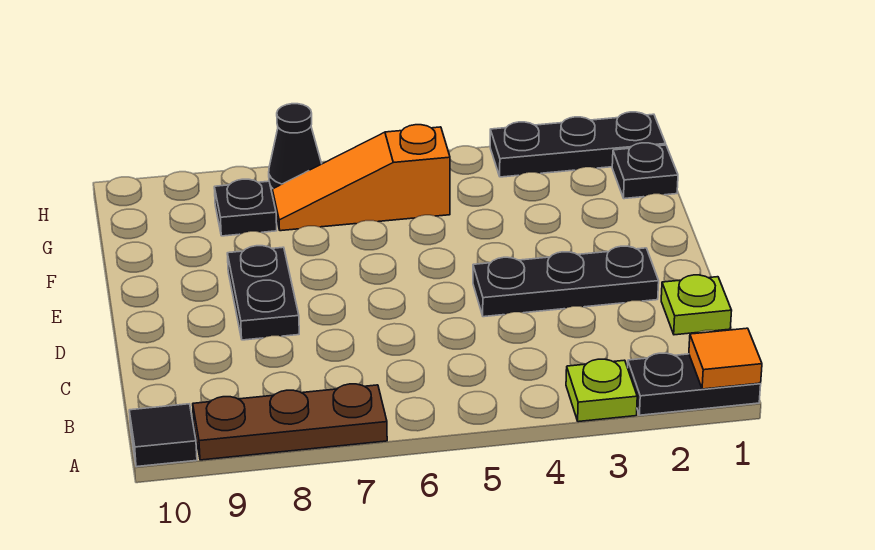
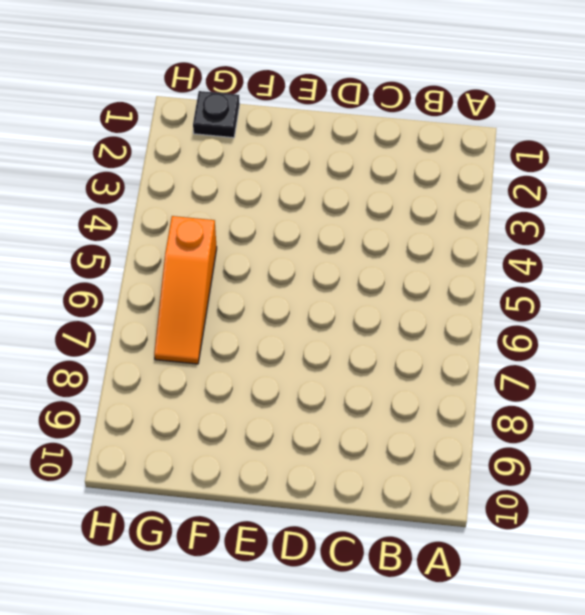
none -> black plate A1:A2 level 1
none -> lime plate A3 level 1
none -> brown plate A7:A9 level 1

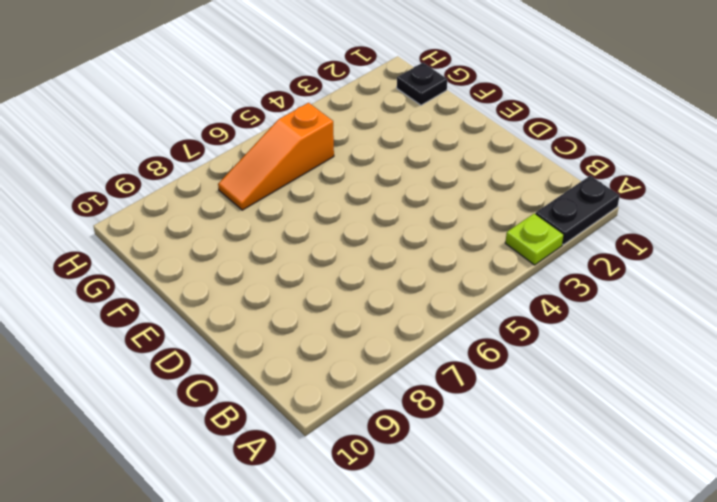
none -> brown plate A7:A9 level 1
none -> black tile A10 level 1
none -> lime plate C1 level 1

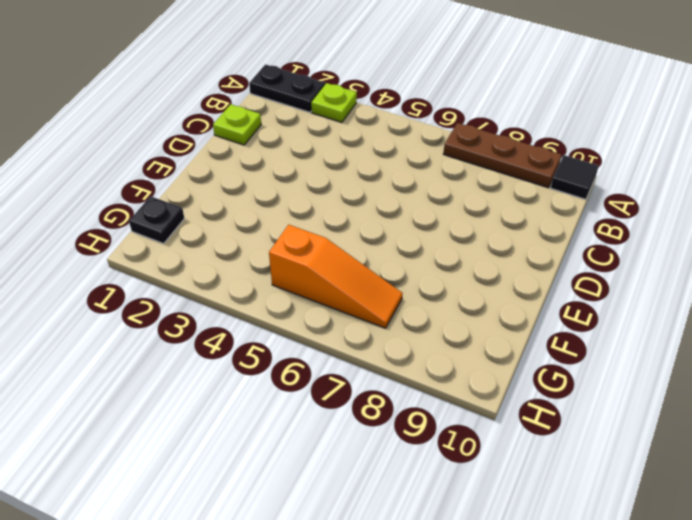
none -> black plate D2:D4 level 1
none -> black plate D8:E8 level 1
none -> black plate G8 level 1

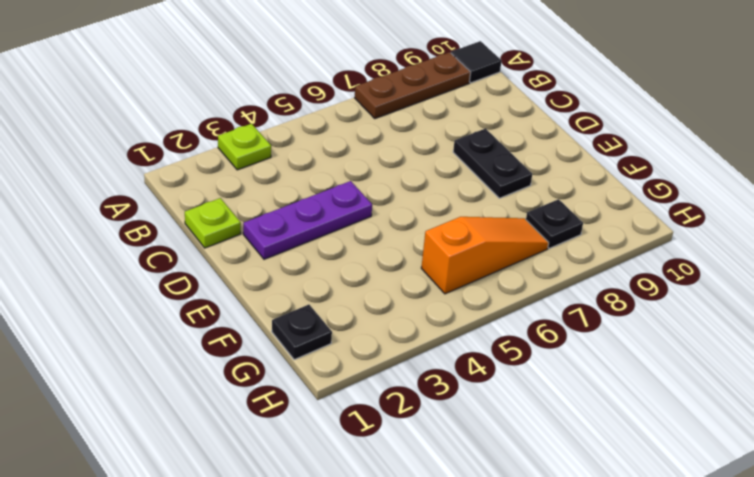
purple plate D2:D4 level 1 -> black plate D2:D4 level 1
none -> black plate A1:A2 level 1
none -> black plate H1:H3 level 1
none -> black cone H7 level 1

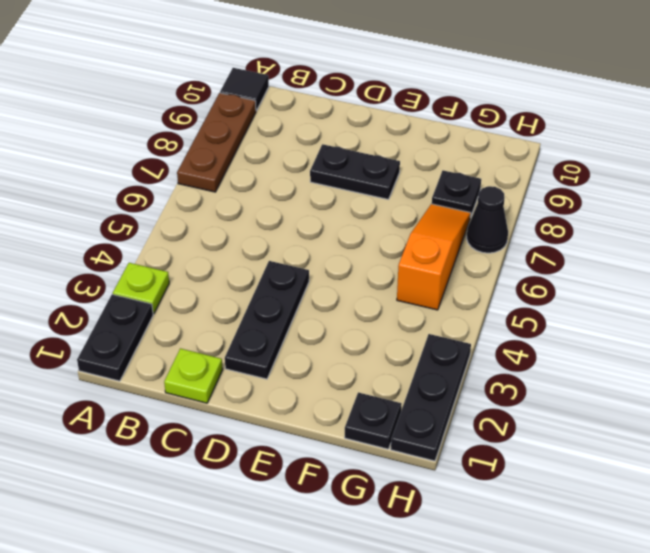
none -> orange tile A1 level 2

